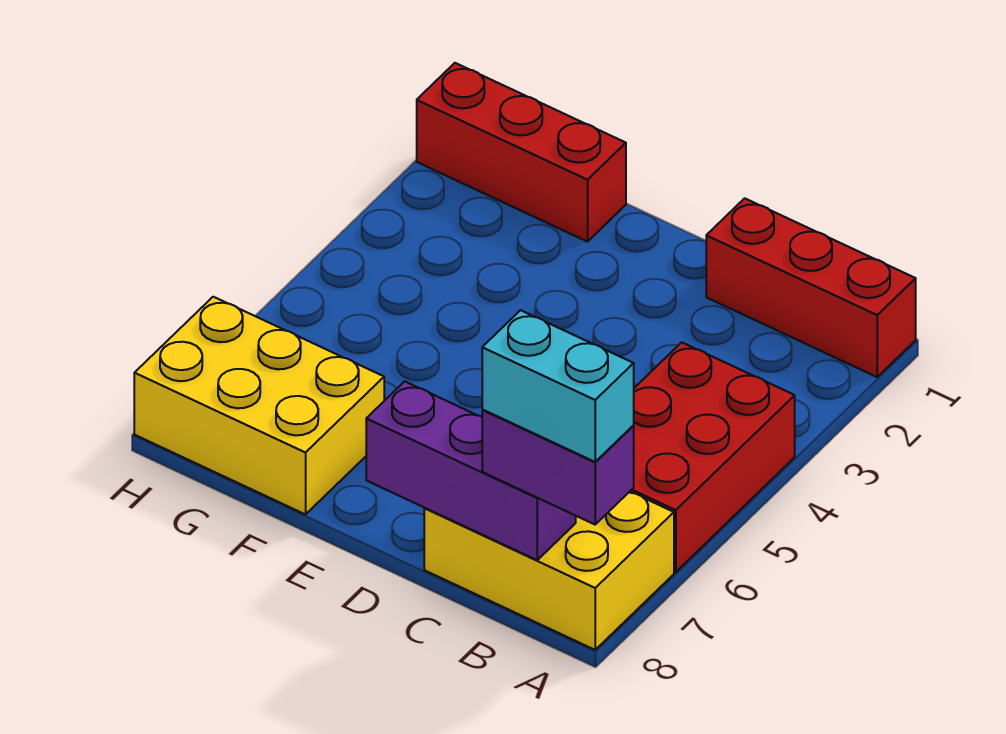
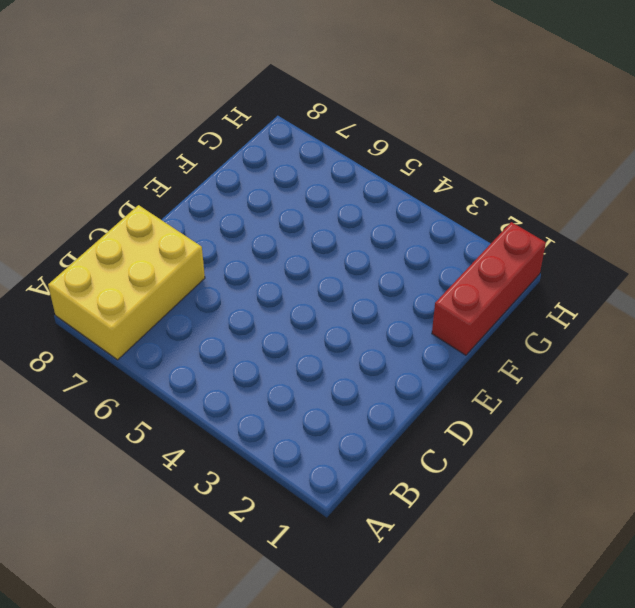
none -> red brick A1:C1 level 1
none -> red brick A4:B6 level 1

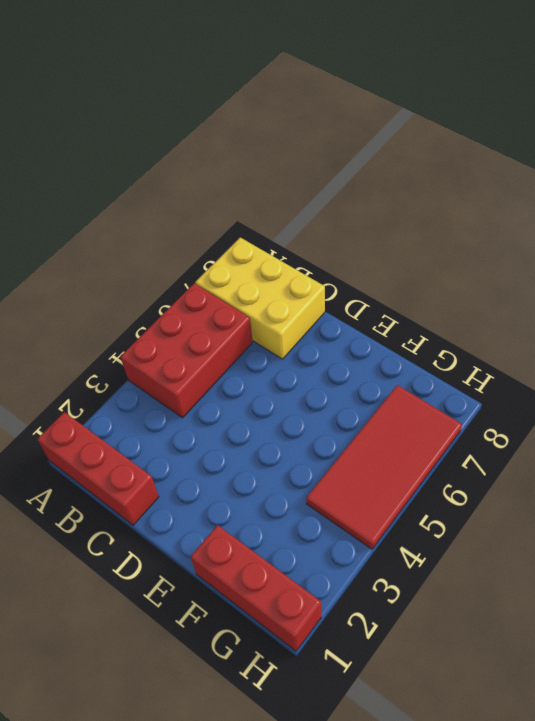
red tile G4:H7 level 1 -> yellow brick F7:H8 level 1
none -> purple brick B8:D8 level 2
none -> purple brick A8:B8 level 3

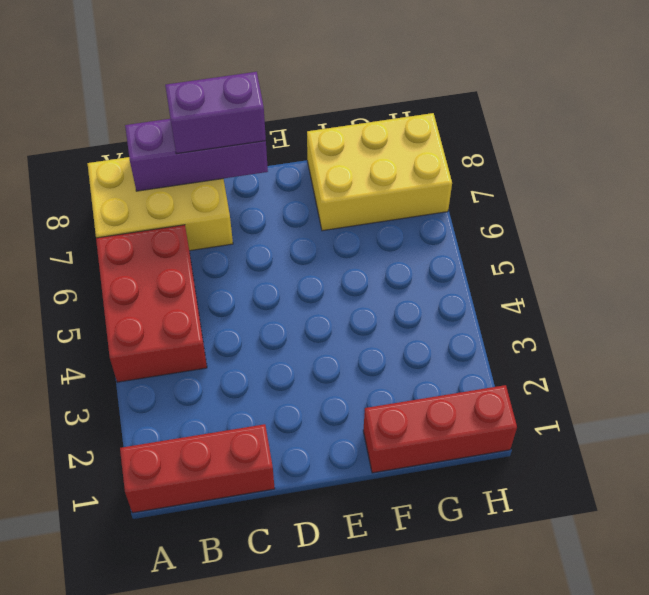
purple brick C8:D8 level 3 -> purple brick A8:B8 level 3
none -> cyan brick A8:B8 level 4

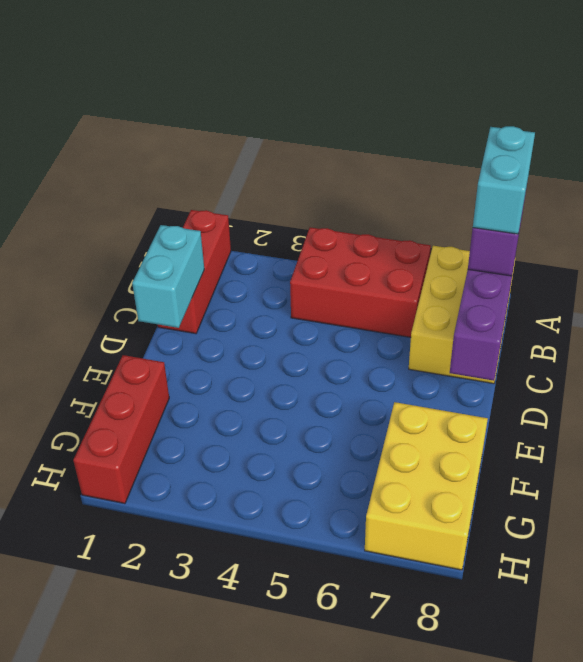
cyan brick C1:D1 level 2 -> none

